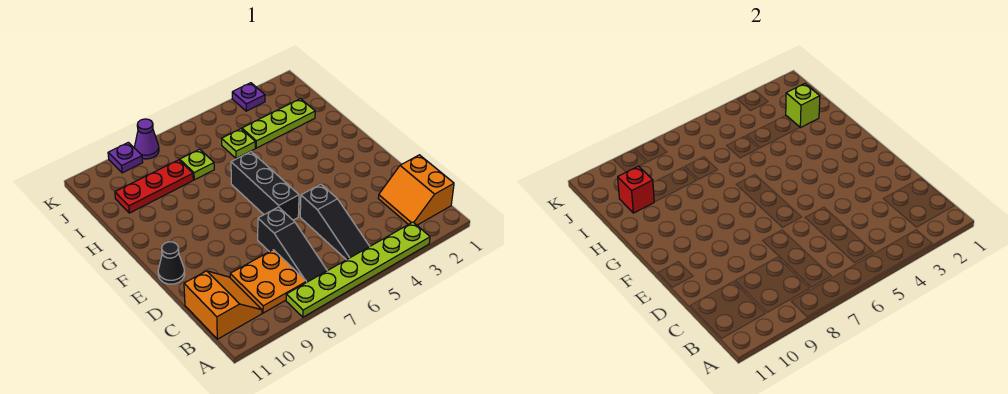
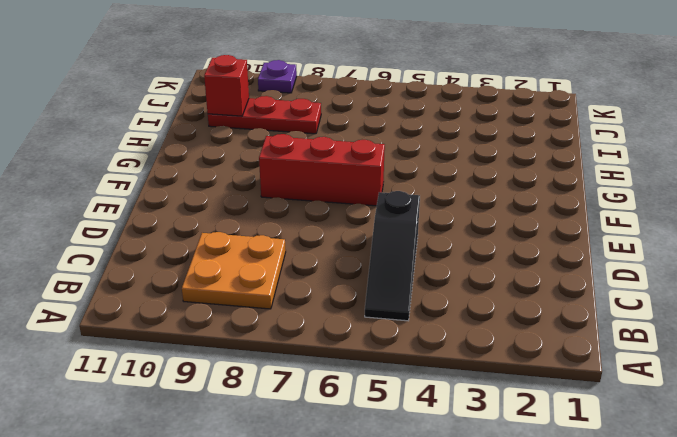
red brick F6:F8 level 1 -> black brick E6:G6 level 1
none -> lime plate A3:A8 level 1
none -> orange slope B1:C2 level 1 top 1
none -> black slope B7:D7 level 1 top D

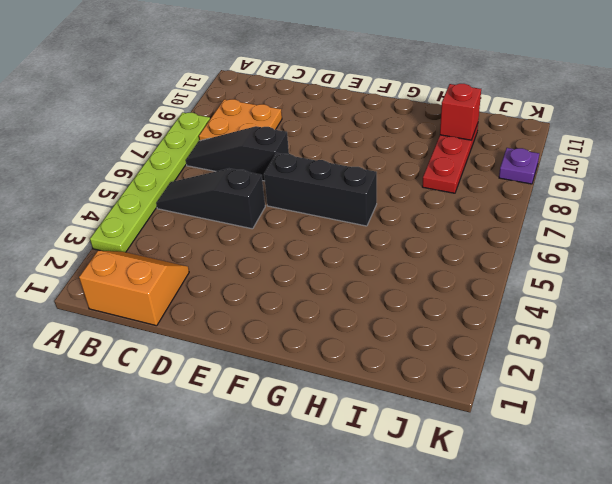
none -> orange slope B10:C11 level 1 top 11
none -> black cone E11 level 1
none -> lime plate I2:I4 level 1

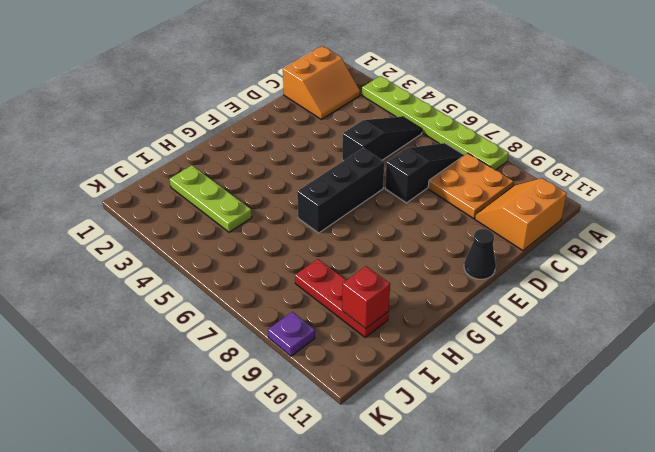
none -> lime plate I5 level 1
none -> lime plate I7 level 1
none -> purple plate K3 level 1

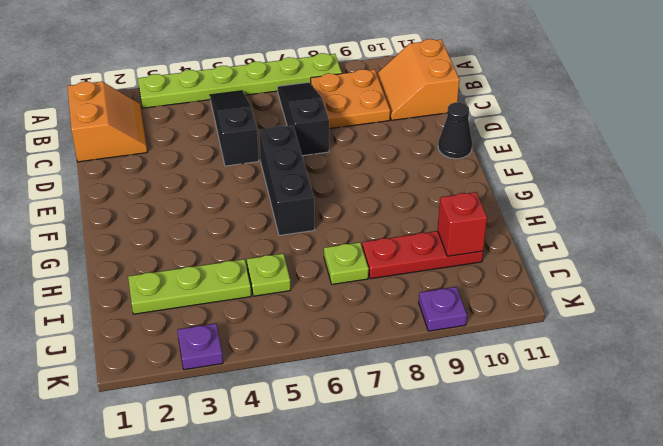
none -> purple cone K8 level 1
none -> lime brick I2 level 2

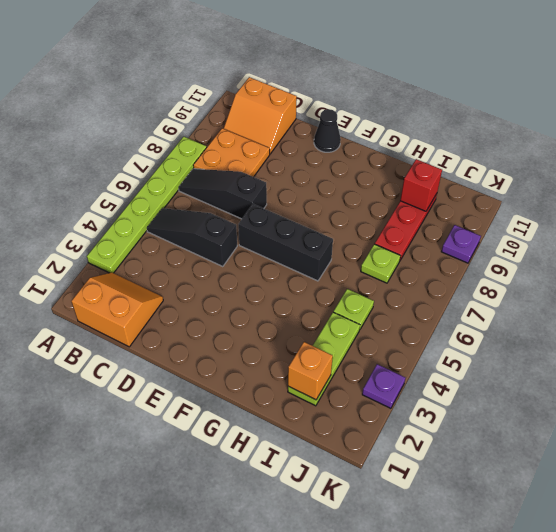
orange brick I2 level 2 -> lime brick I2 level 2
none -> purple cone K8 level 1

